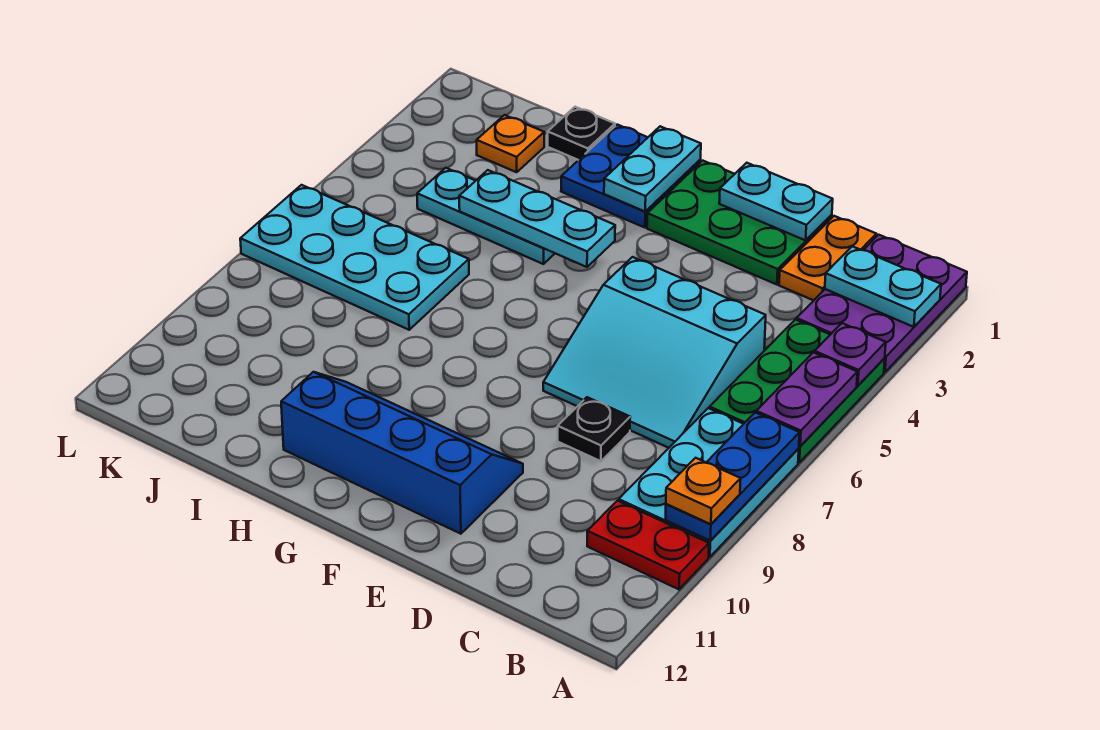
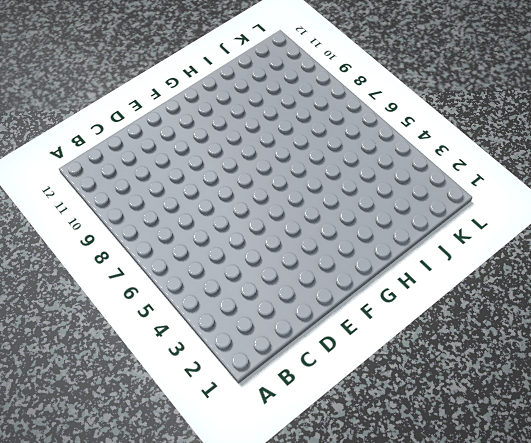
none -> purple plate A1:B3 level 1
none -> green plate A4:B6 level 1
none -> cyan plate A7:B9 level 1

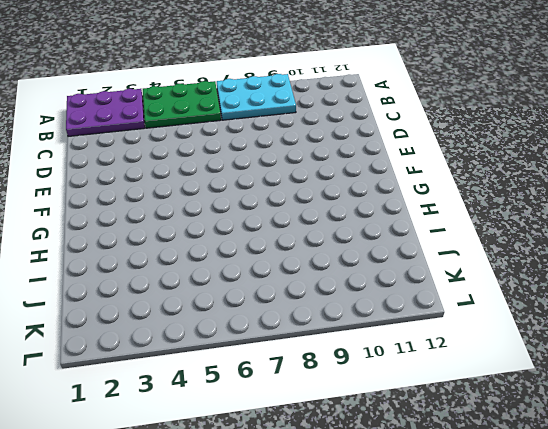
none -> red plate A10:B10 level 1
none -> orange plate C1:C2 level 1
none -> cyan slope C5:E7 level 1 top 5

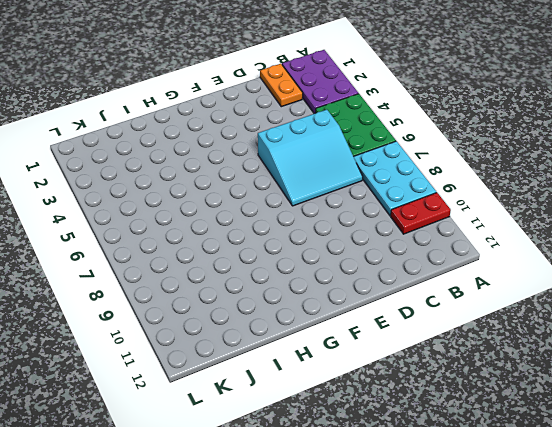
none -> green plate D1:F2 level 1
none -> black plate D8 level 1
none -> blue slope E10:H11 level 1 top 11

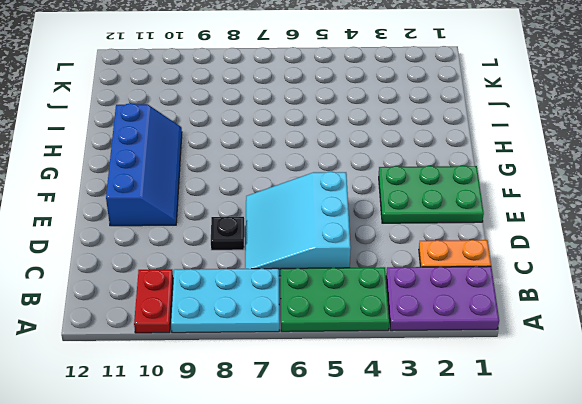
green plate E1:F3 level 1 -> green plate D1:F2 level 1
none -> blue plate G1:H2 level 1
none -> cyan plate H4:J4 level 1
none -> black plate I1 level 1

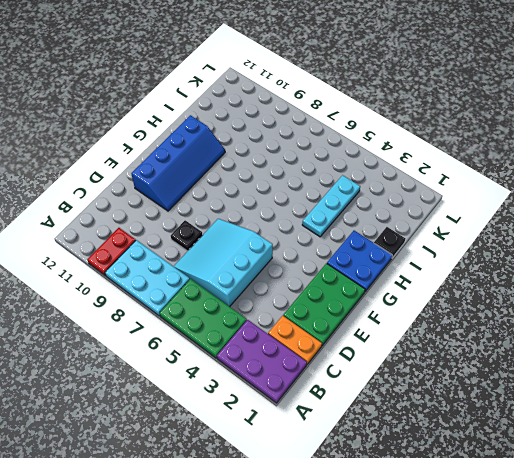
none -> cyan plate I6:L7 level 1
none -> orange plate J2 level 1
none -> cyan plate A2:B2 level 2

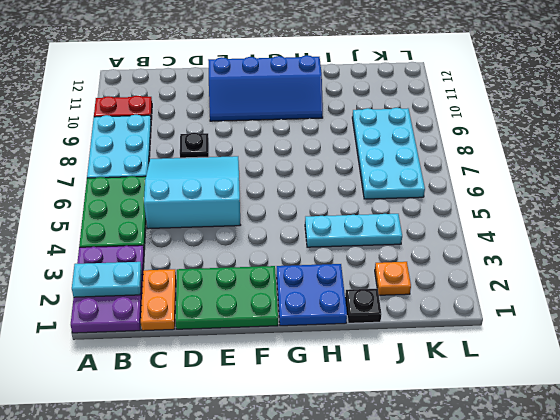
cyan plate J6:K9 level 1 -> cyan plate I6:L7 level 1
none -> purple plate A4 level 2
none -> purple plate A5:A6 level 2
none -> blue plate A7:A9 level 2

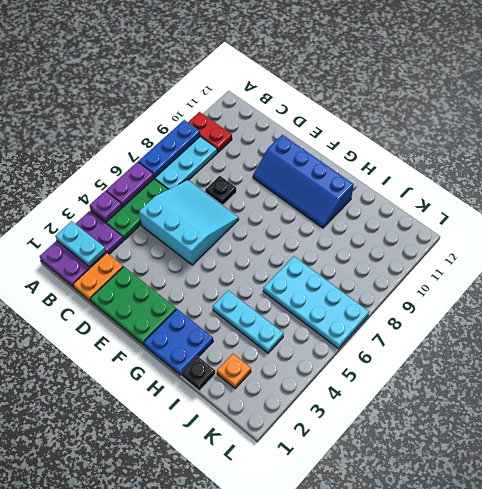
none -> cyan plate D1:E1 level 2
none -> cyan plate G1:G2 level 2
none -> cyan plate G4:I4 level 2

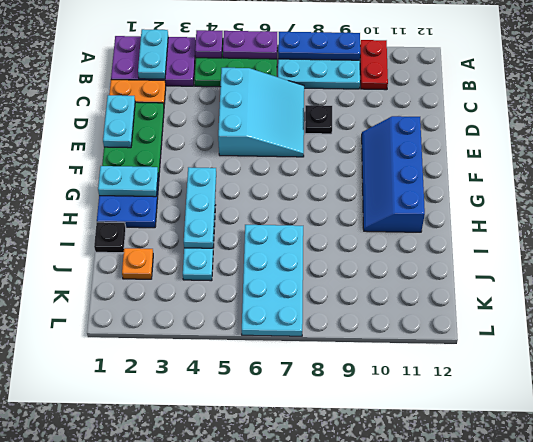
none -> orange plate A9 level 3

